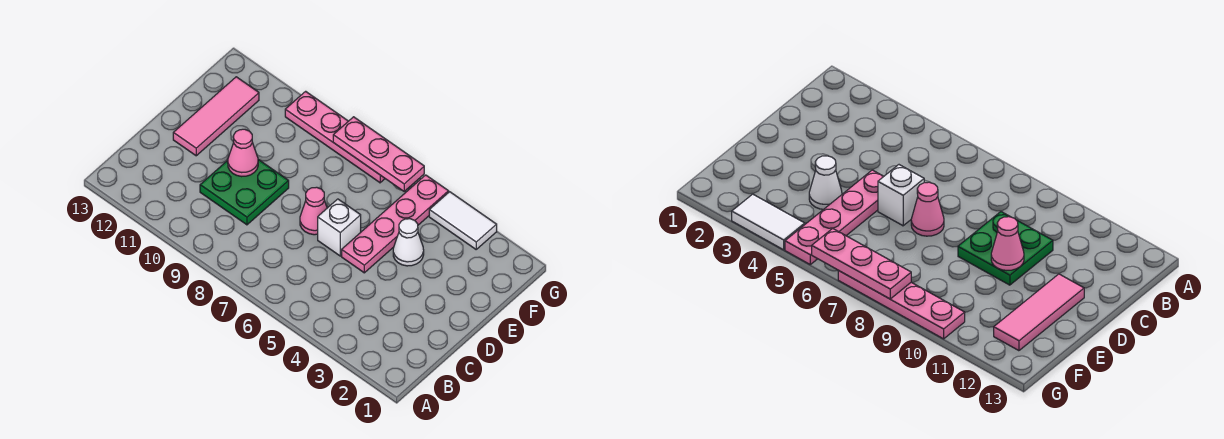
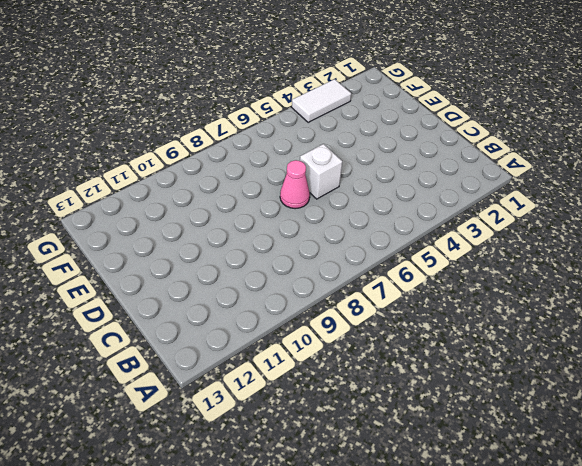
none -> green plate C9:D10 level 1
none -> pink plate D5:G5 level 1

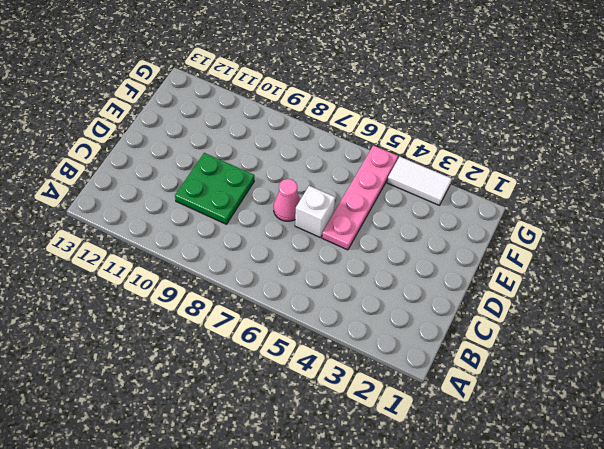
none -> pink tile D12:F12 level 1
none -> white cone E4 level 1

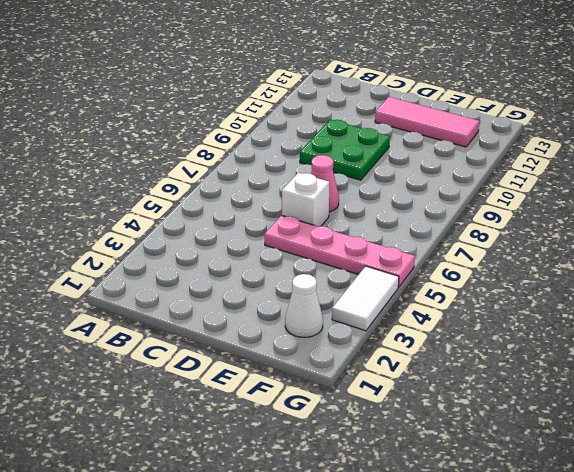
white cone F2 level 1 -> white cone E4 level 1
none -> pink plate G7:G10 level 1
none -> pink cone D10 level 2

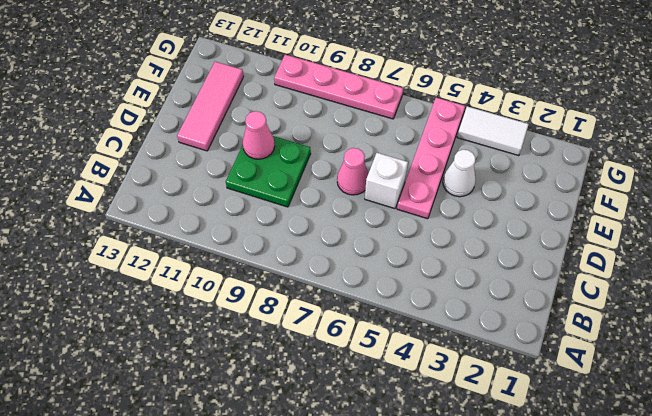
none -> pink plate G6:G8 level 2

